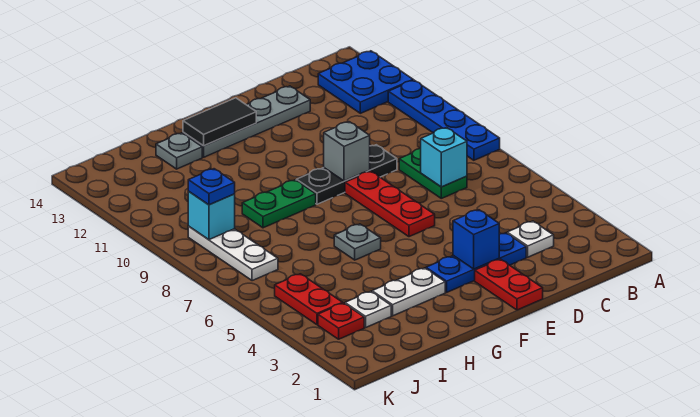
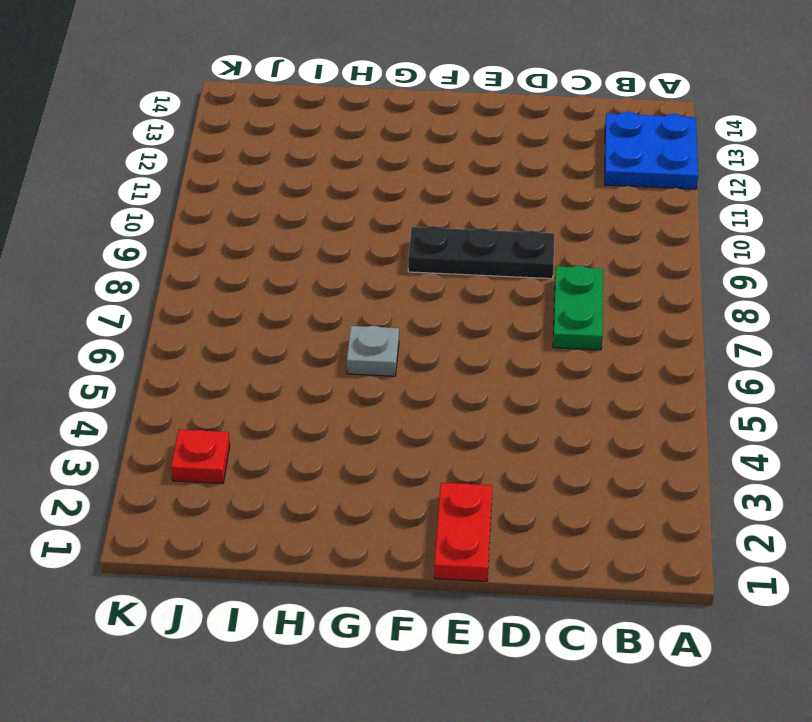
none -> blue plate A8:A11 level 1
none -> white plate C3 level 1
none -> blue plate D3:F3 level 1

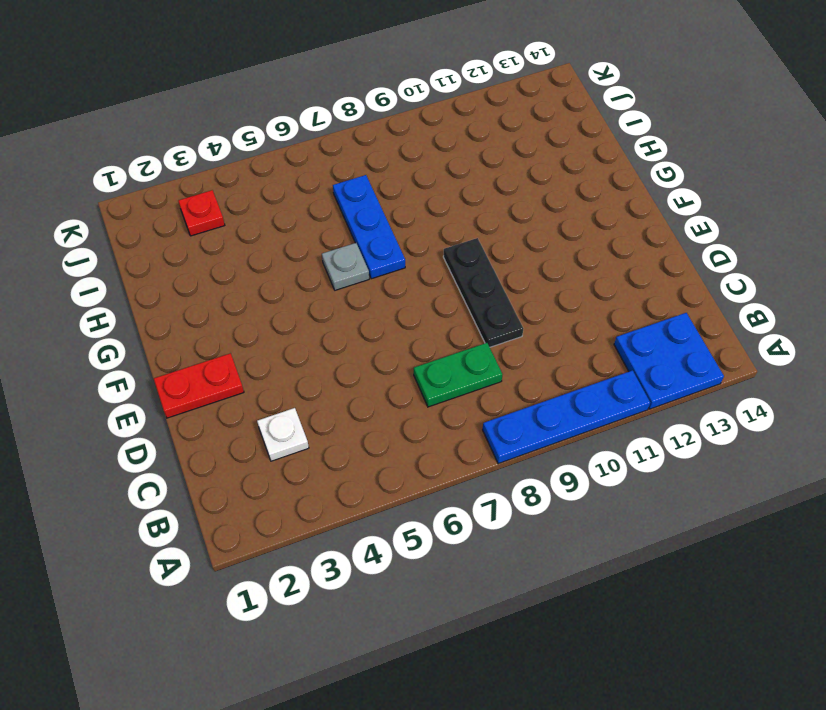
blue plate G7:I7 level 1 -> blue plate D3:F3 level 1
none -> grey plate D13:G13 level 1
none -> red plate E6:E8 level 1
none -> white plate G3:H3 level 1

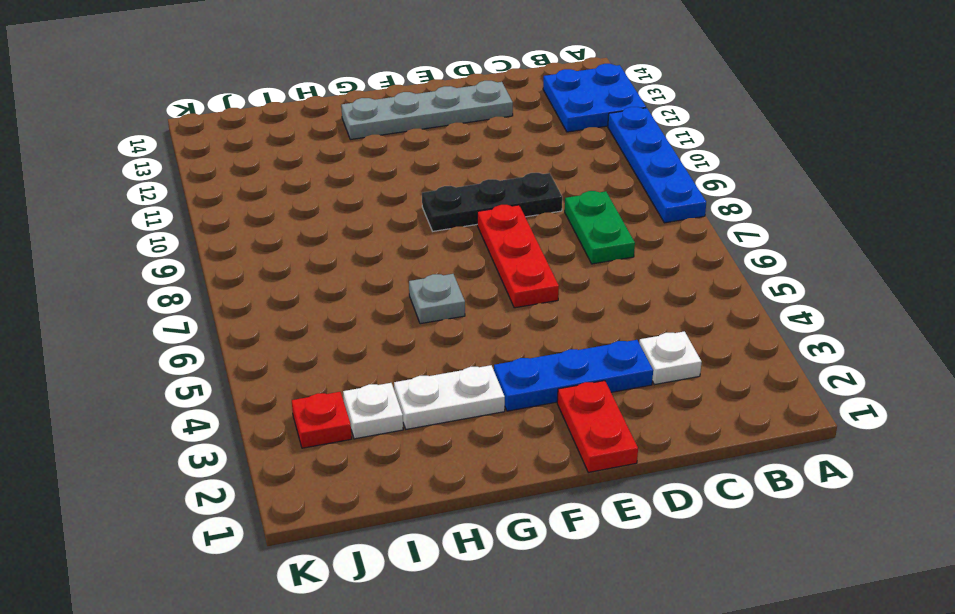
none -> green plate G9:H9 level 1
none -> grey plate H13 level 1
none -> red plate J4:J5 level 1

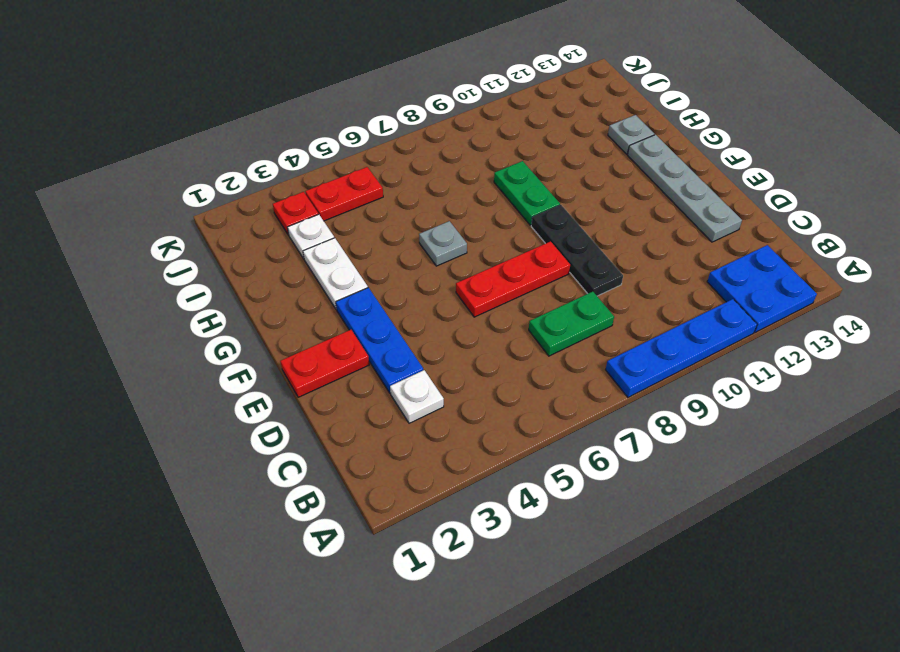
none -> white plate J7:J9 level 1
none -> cyan brick C7 level 2
none -> blue brick E3 level 2

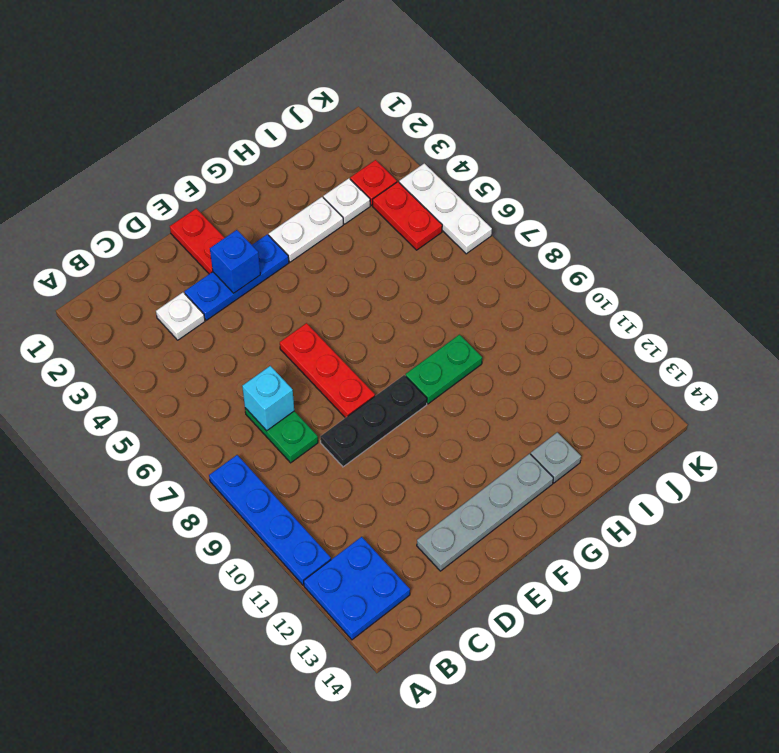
white plate K4:K6 level 1 -> white plate J7:J9 level 1
none -> grey plate G6 level 1
none -> grey brick E9 level 2
none -> black tile F13:G13 level 2

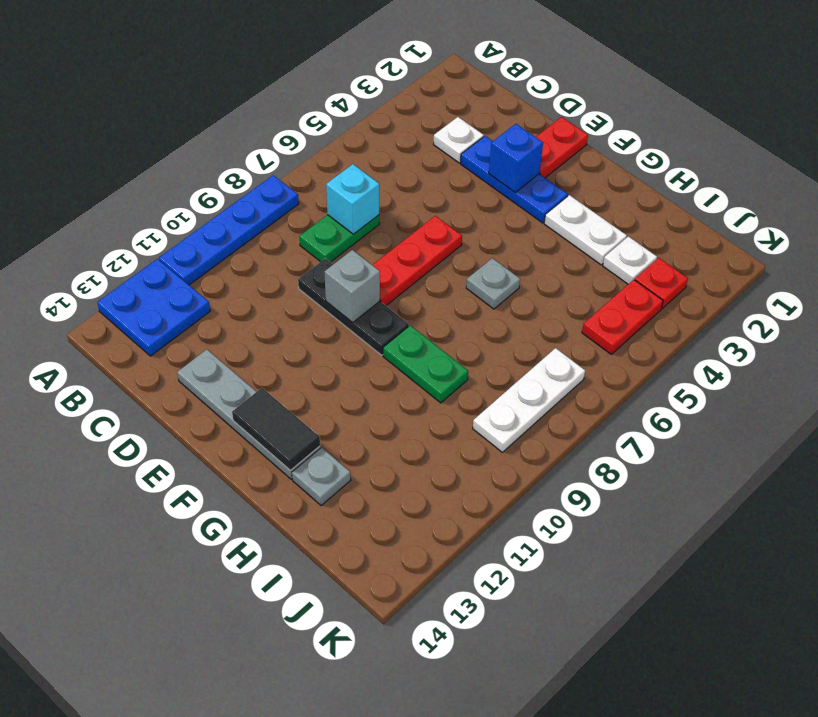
none -> cyan brick J9 level 2
none -> blue plate J9 level 3

